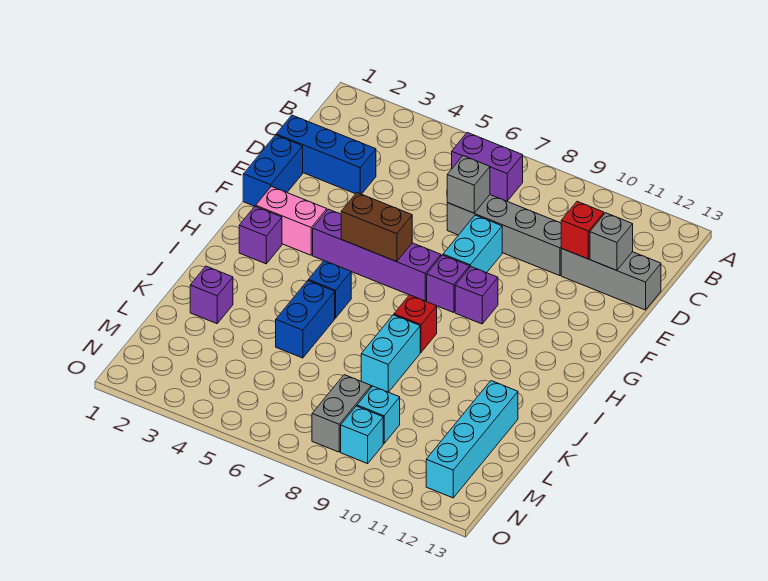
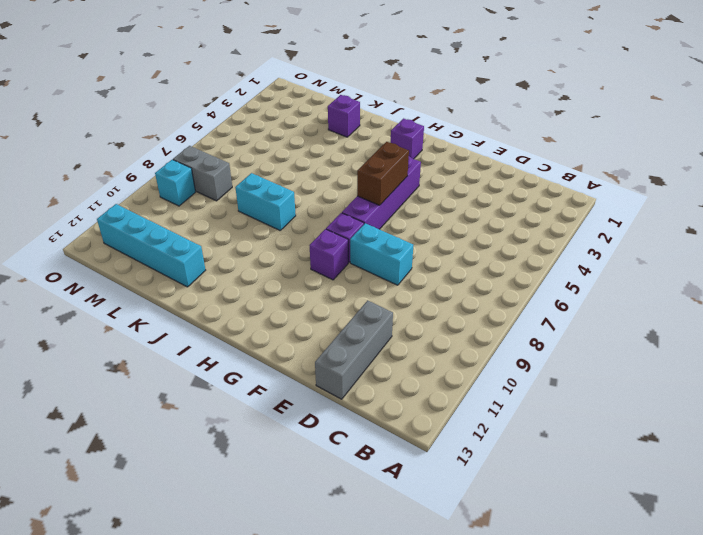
none -> purple brick B6:B7 level 1
none -> blue brick D1:D3 level 1
none -> grey brick D7:D10 level 1

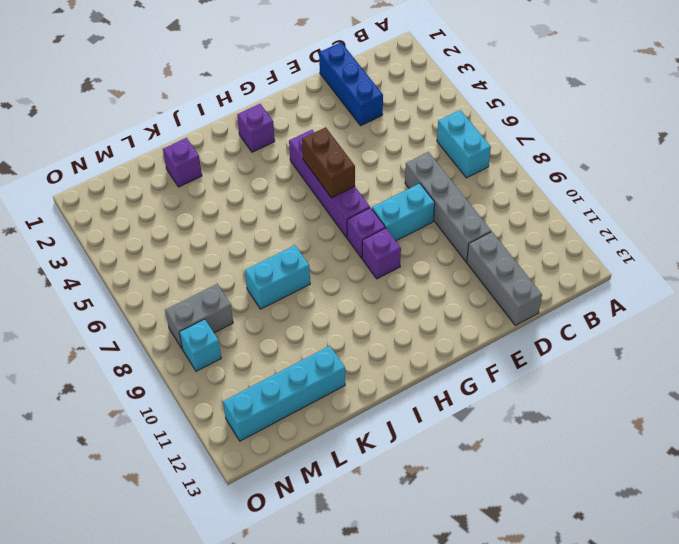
cyan brick B6:B7 level 1 -> purple brick B6:B7 level 1
none -> blue brick E1:F1 level 1
none -> pink brick G2:G3 level 1
none -> blue brick I5 level 1

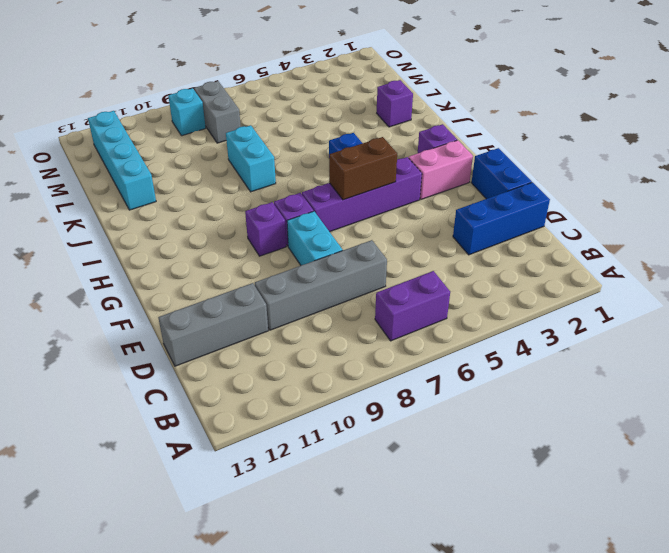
none -> red brick I8 level 1
none -> blue brick J5:K5 level 1
none -> cyan brick M9 level 1

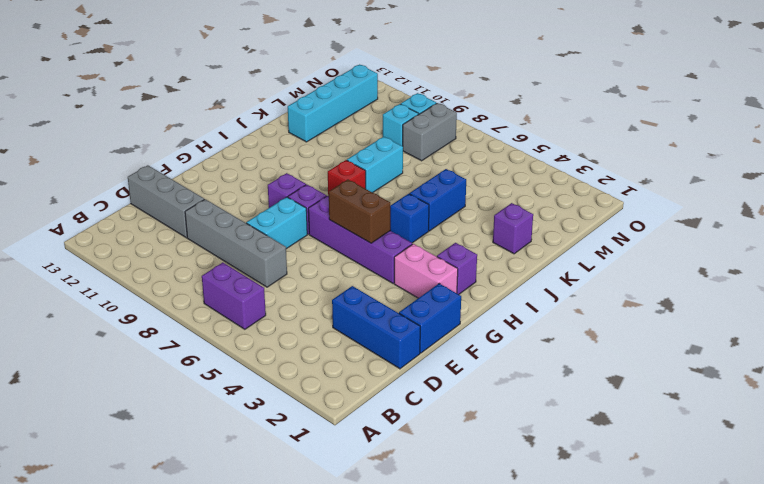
none -> grey brick D7 level 2
none -> red brick D11 level 2
none -> grey brick D12 level 2

